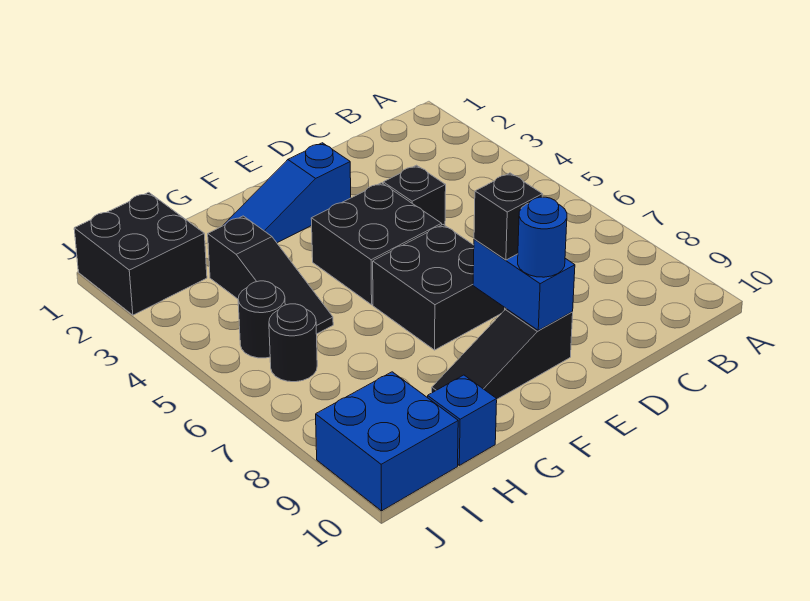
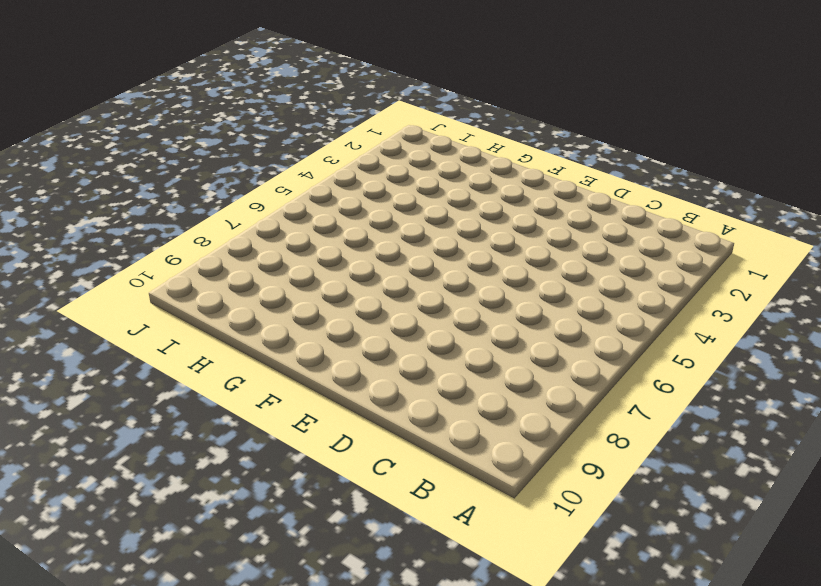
none -> black brick D4 level 1
none -> blue slope E2:G2 level 1 top E
none -> black brick E4:F5 level 1

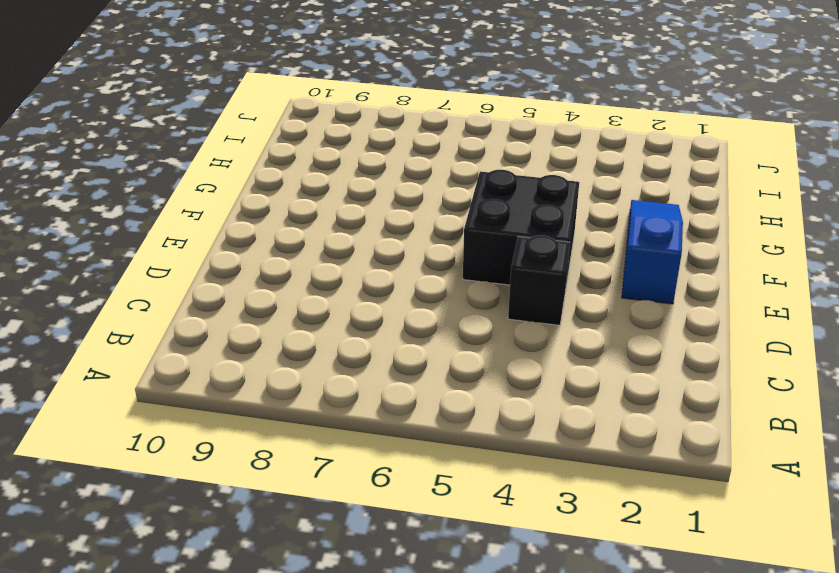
none -> black brick E6:F7 level 1
none -> black slope E9:G9 level 1 top E
none -> black slope H3:H5 level 1 top 3

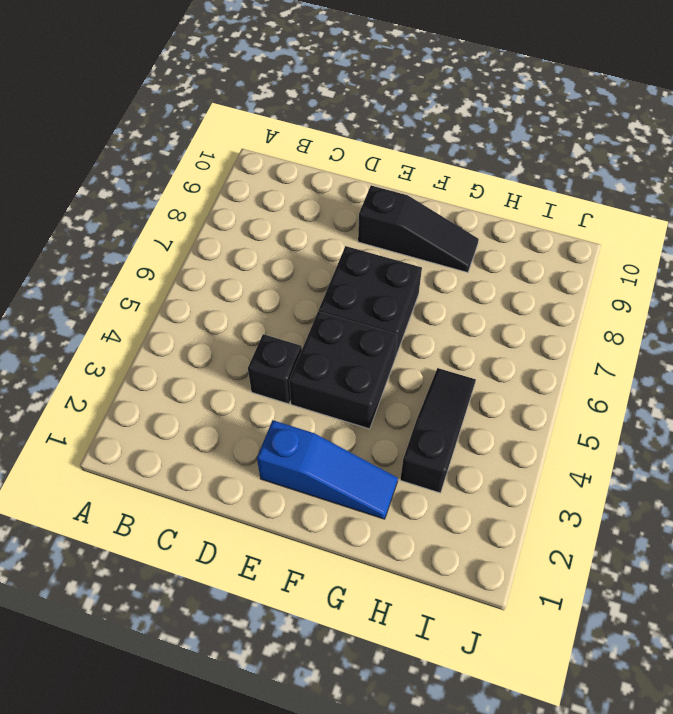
none -> blue brick H10 level 1
none -> black brick I1:J2 level 1
none -> black round brick I5 level 1

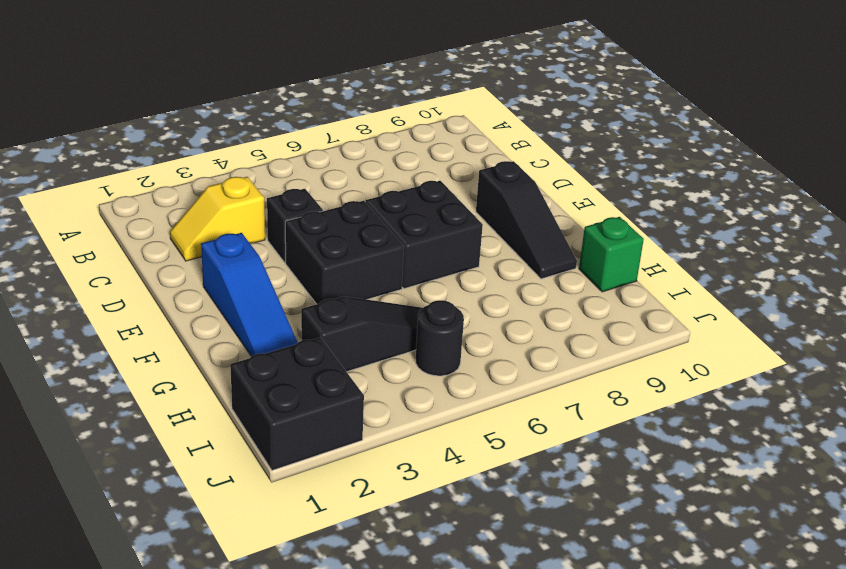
yellow slope C2:C3 level 1 top 3 -> none
green brick H10 level 1 -> blue brick H10 level 1
none -> black round brick I6 level 1
none -> blue brick I9:J10 level 1
none -> blue brick E8:E9 level 2

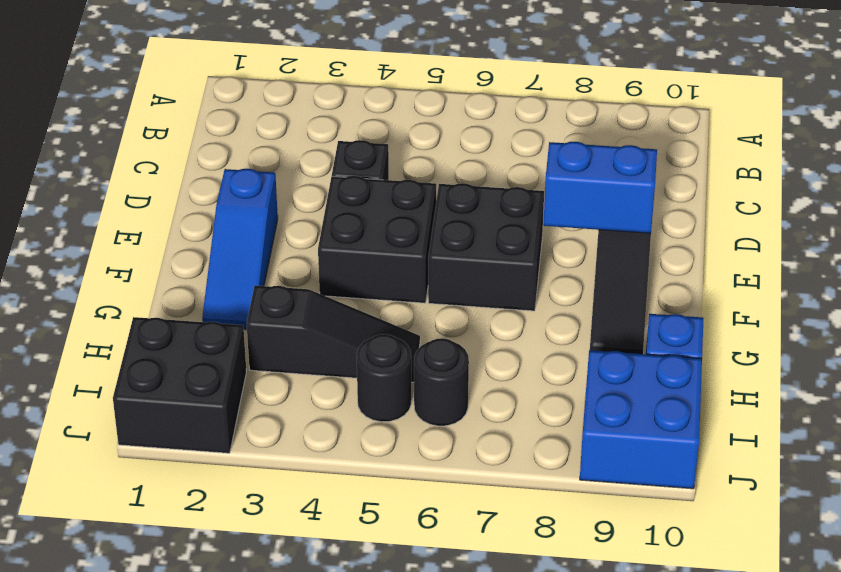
none -> black brick E8 level 3
none -> blue round brick E9 level 3

